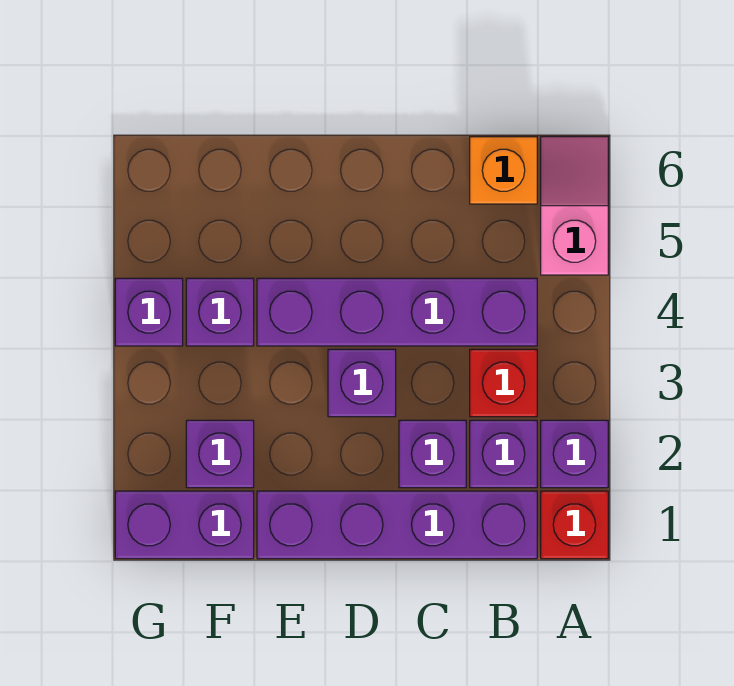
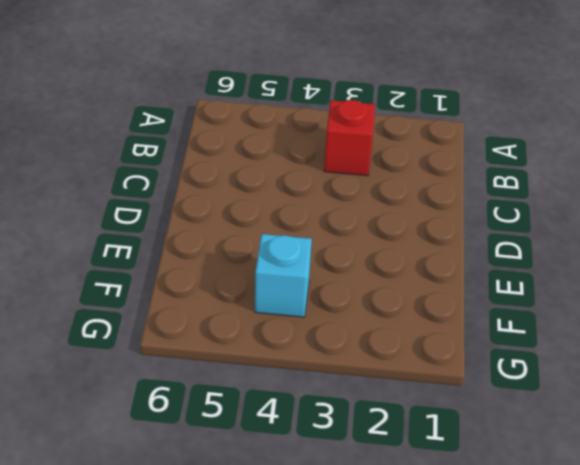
cyan brick F4 level 1 -> purple brick F4 level 1
none -> red brick A1 level 1
none -> purple brick A2 level 1
none -> pink slope A5:A6 level 1 top 5

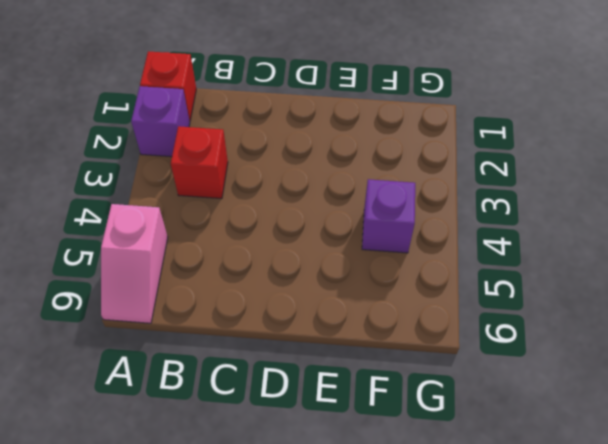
none -> purple brick B1:E1 level 1
none -> purple brick B2 level 1
none -> purple brick B4:E4 level 1

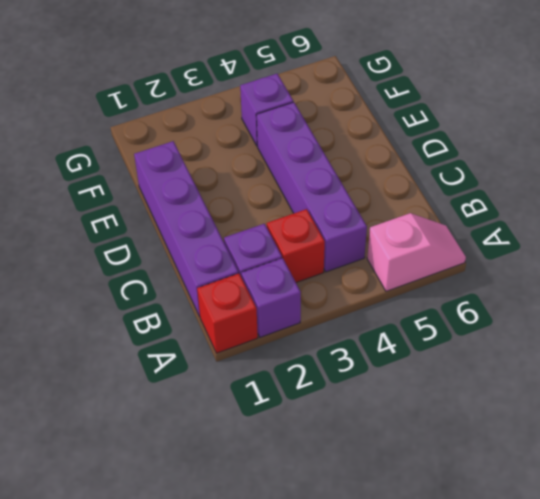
none -> orange brick B6 level 1
none -> purple brick C2 level 1
none -> purple brick D3 level 1

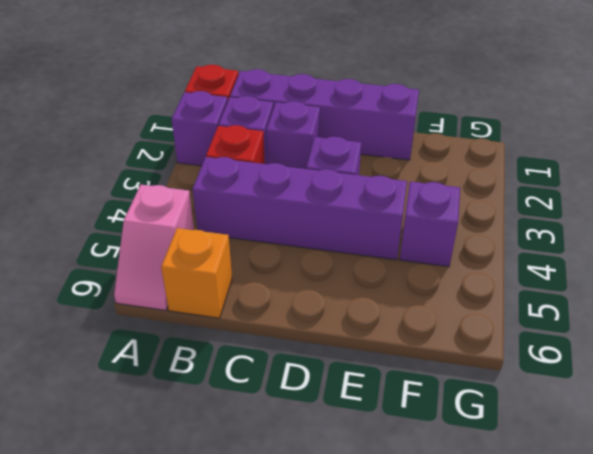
none -> purple brick F1:G1 level 1
none -> purple brick F2 level 1
none -> purple brick G4 level 1

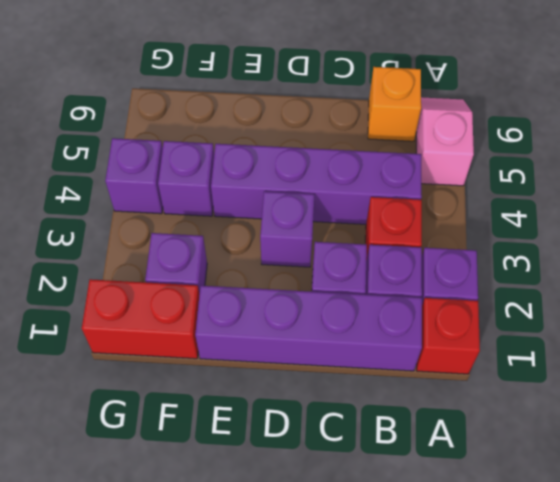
red brick F1:G1 level 1 -> purple brick F1:G1 level 1

